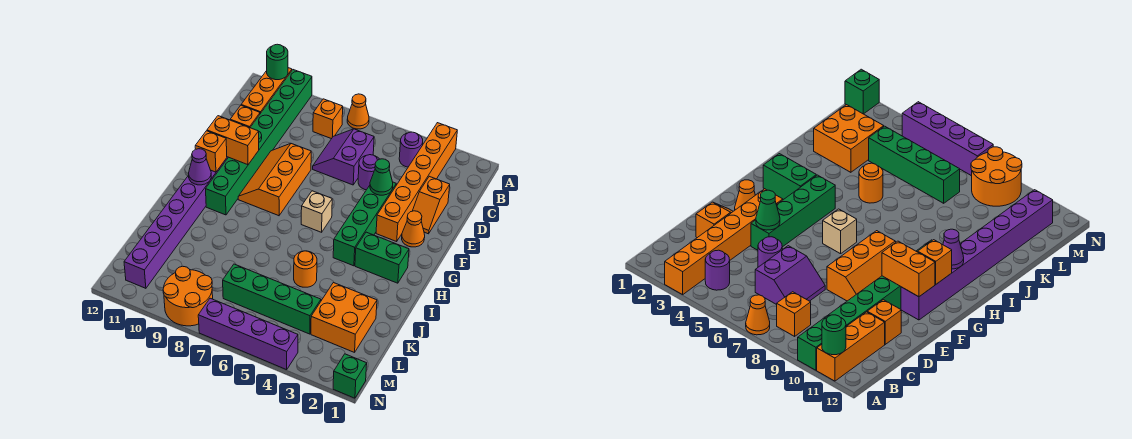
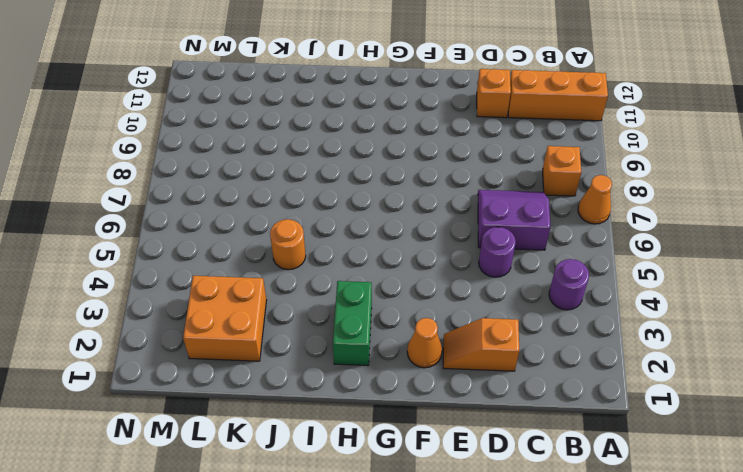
none -> orange brick A3:F3 level 1
none -> green brick A10:H10 level 1
none -> green brick E4:H4 level 1

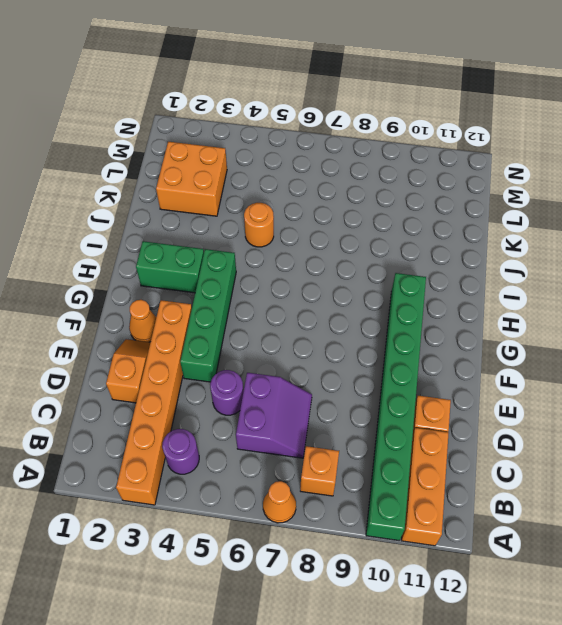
none -> orange slope E8:G9 level 1 top 8
none -> purple brick F11:M11 level 1
none -> tan brick G6 level 1

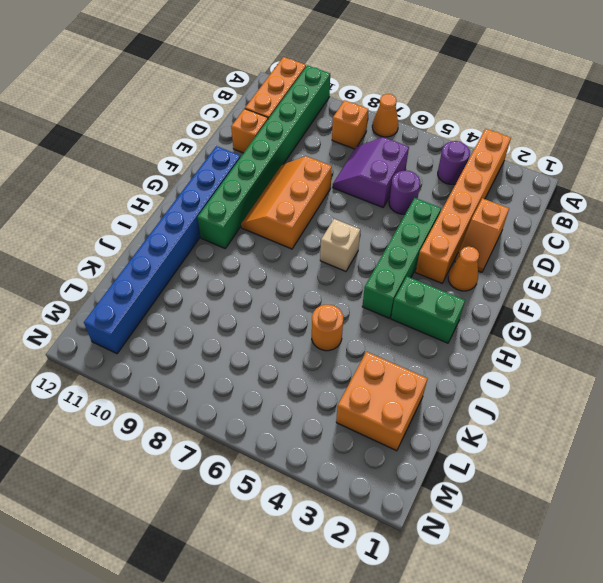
blue brick F11:M11 level 1 -> purple brick F11:M11 level 1
none -> green brick L4:L7 level 1
none -> orange round brick M8:N9 level 1
none -> green brick N1 level 1

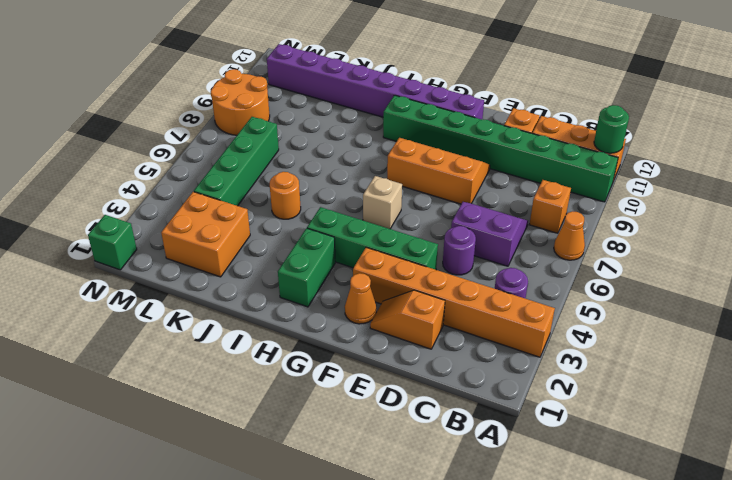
none -> purple brick N4:N7 level 1
none -> green cone E4 level 2
none -> orange brick F10:F11 level 2

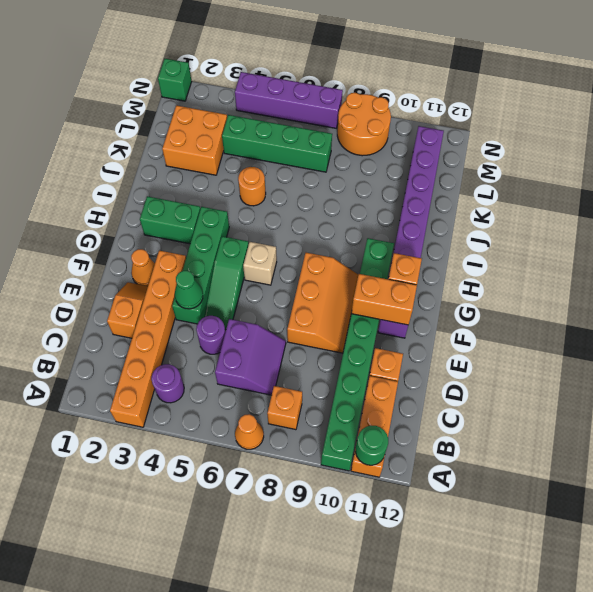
green slope E5:G5 level 1 top G -> none
none -> purple cone H11 level 2

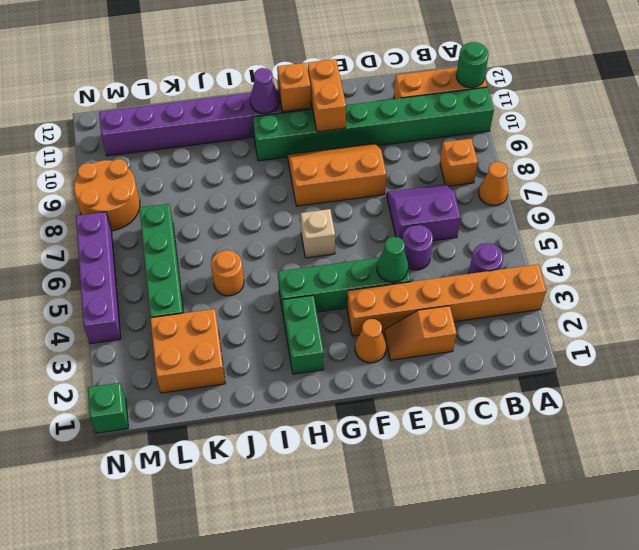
none -> orange brick D11 level 1

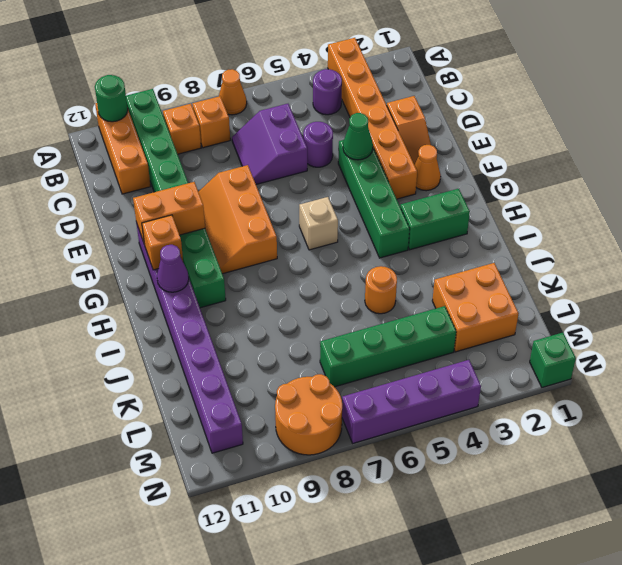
orange brick B9 level 1 -> orange brick D11 level 1

